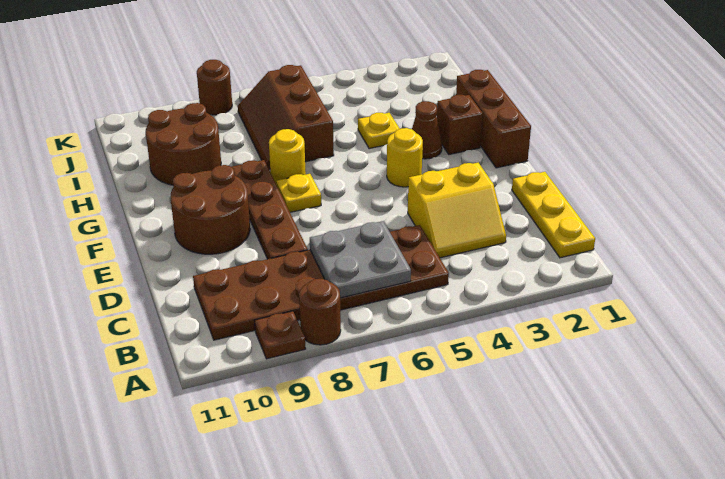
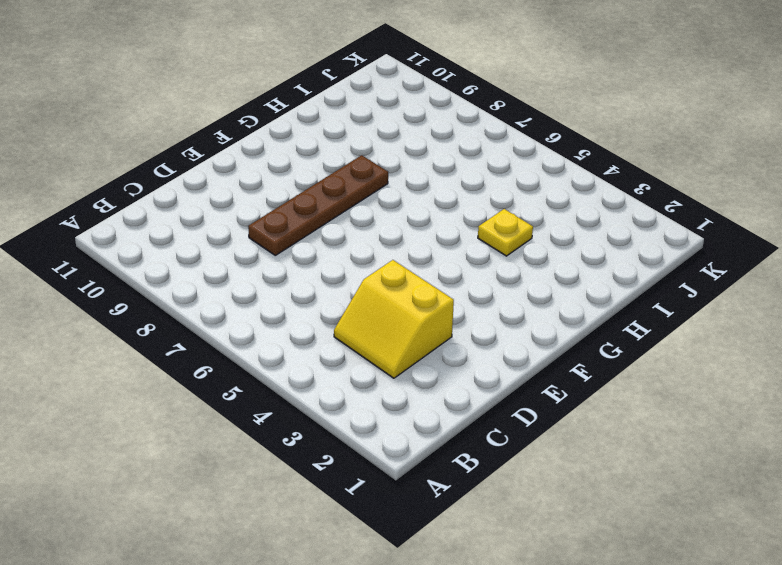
none -> brown round brick A8 level 1
none -> brown plate A9 level 1
none -> yellow plate B1:D1 level 1

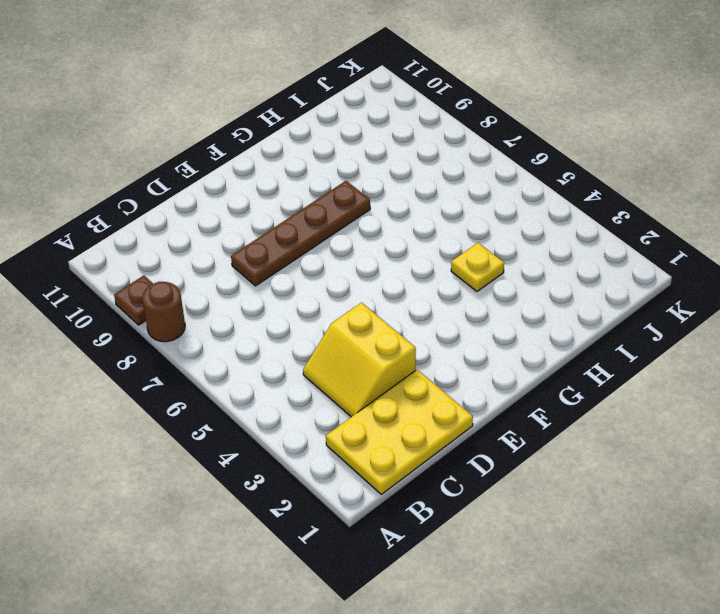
yellow plate B1:D2 level 1 -> yellow plate B1:D1 level 1
none -> brown plate B5:C10 level 1
none -> brown round brick E9:F10 level 1
none -> brown brick F1:H1 level 1

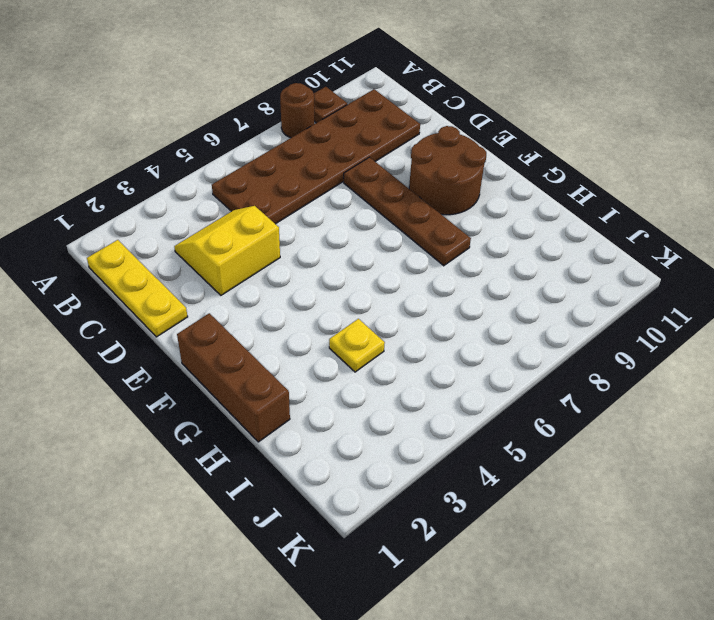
none -> yellow round brick F4 level 1
none -> yellow plate F7 level 1
none -> brown brick G2 level 1

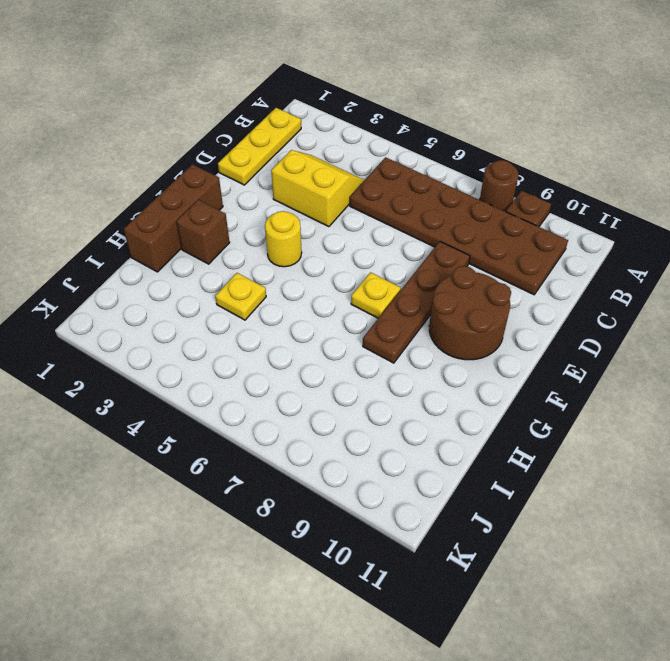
none -> brown cone G3 level 1
none -> yellow round brick G7 level 1
none -> brown slope H6:J7 level 1 top 6

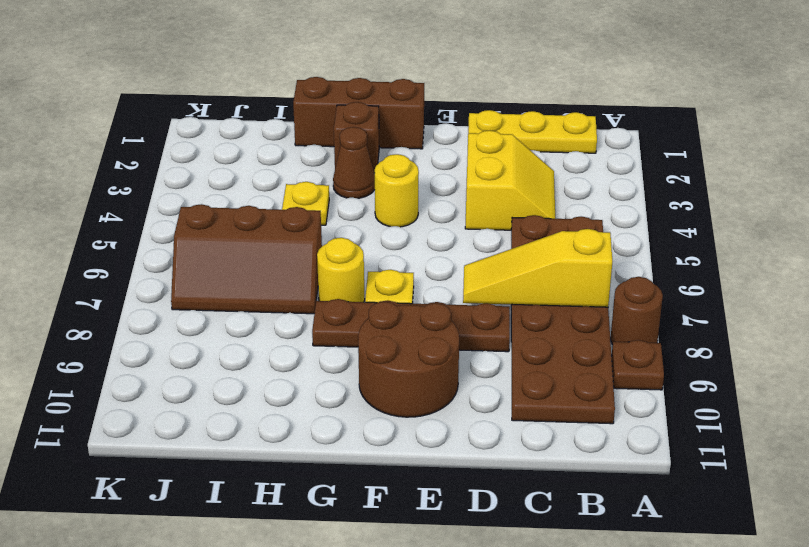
yellow slope B7:D7 level 2 top B -> grey plate B6:C7 level 2
none -> brown round brick H9:I10 level 1
none -> brown round brick K8 level 1

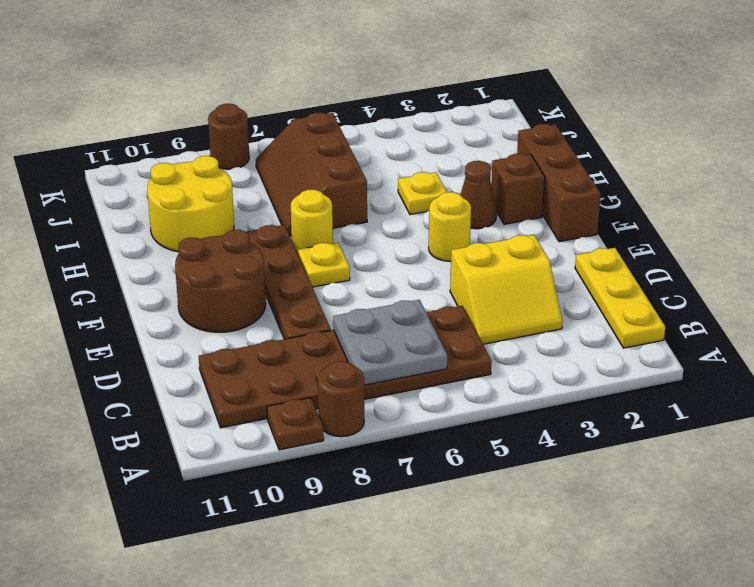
yellow round brick H9:I10 level 1 -> brown round brick H9:I10 level 1

